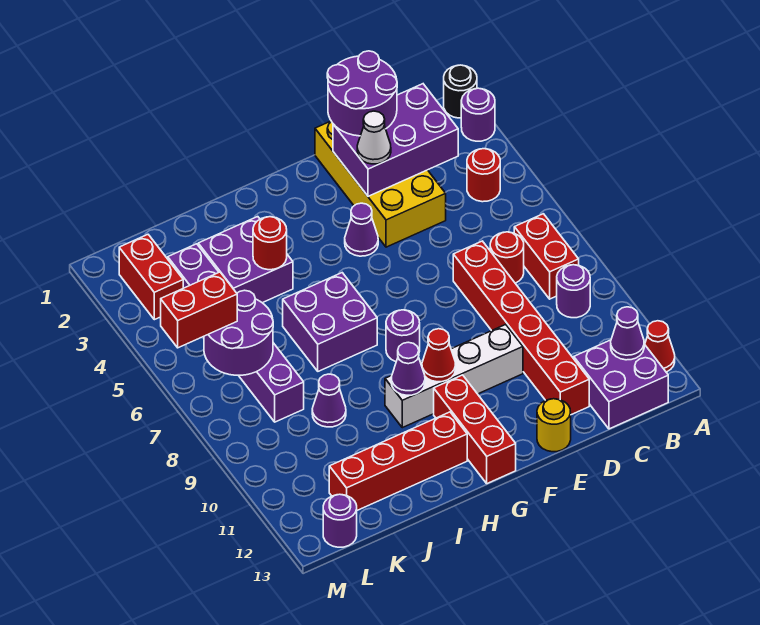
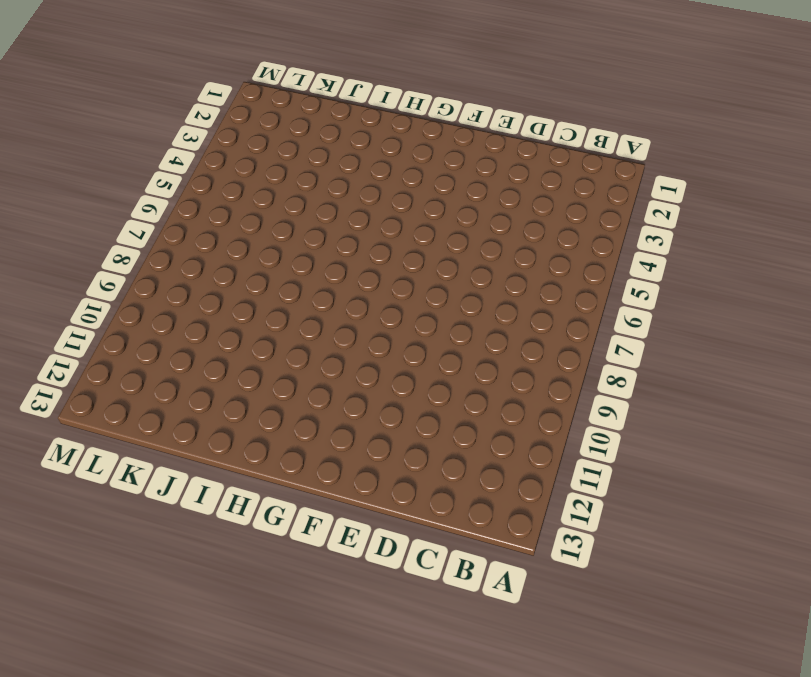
none -> black round brick A1 level 1
none -> purple round brick A2 level 1
none -> red cone A12 level 1
none -> red round brick B4 level 1

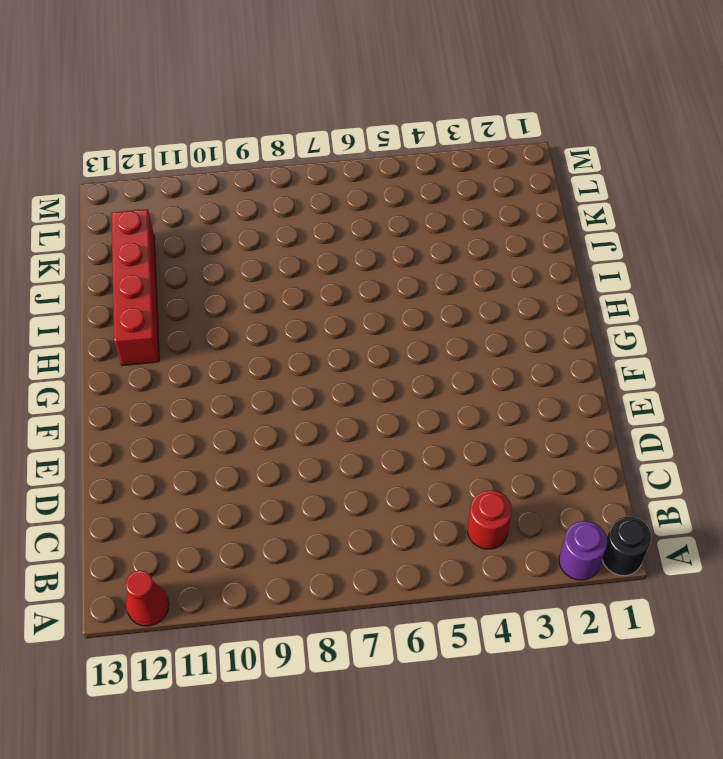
none -> red brick B7:B8 level 1
none -> purple round brick B9 level 1
none -> purple brick B12:C13 level 1
none -> red round brick C7 level 1

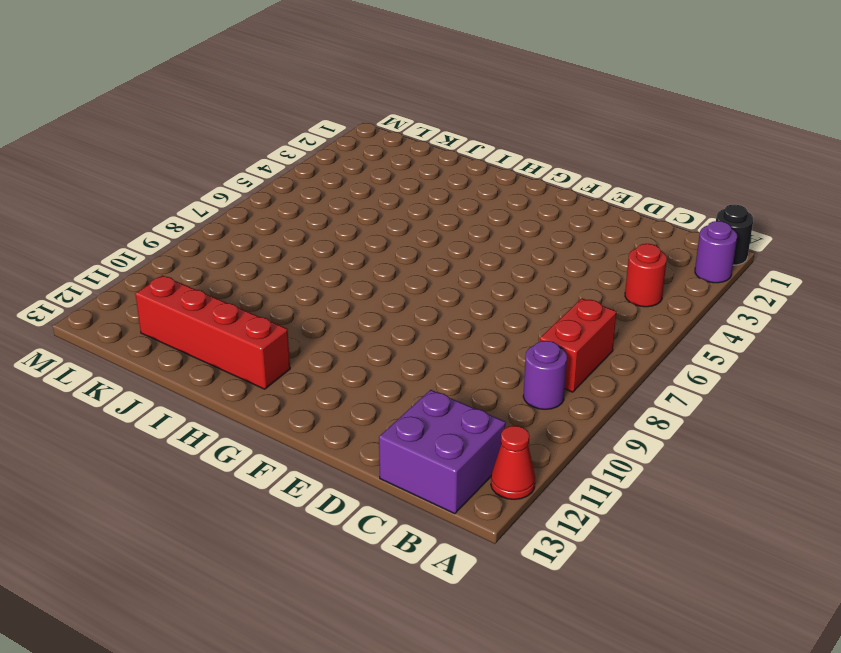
none -> red round brick C7 level 1
none -> yellow brick D1:E4 level 1
none -> red brick D7:D12 level 1
none -> white brick E10:H10 level 1

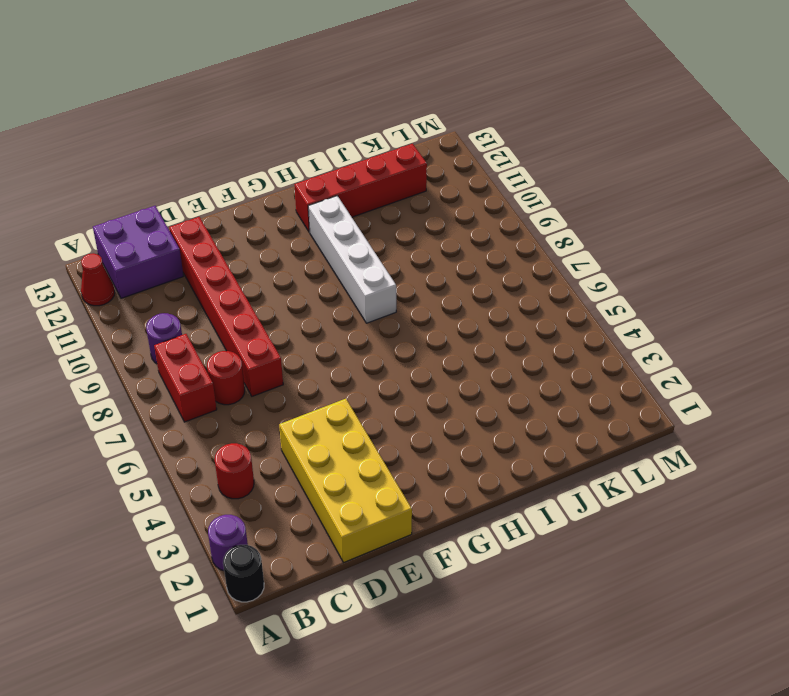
white brick H8:H11 level 1 -> white brick E10:H10 level 1
none -> yellow round brick E13 level 1
none -> purple cone F4 level 1
none -> purple round brick G8 level 1
none -> red brick G11:G13 level 1

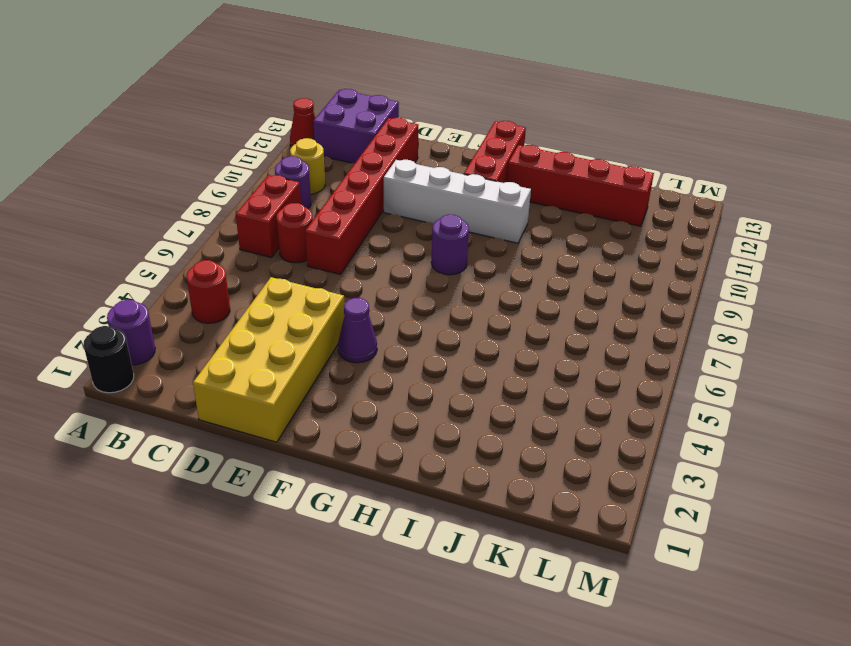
yellow round brick B10 level 1 -> yellow round brick E13 level 1
none -> purple brick H6:I7 level 1
none -> purple brick I3:J4 level 1
none -> purple cone J9 level 1
none -> purple brick K3:K8 level 1

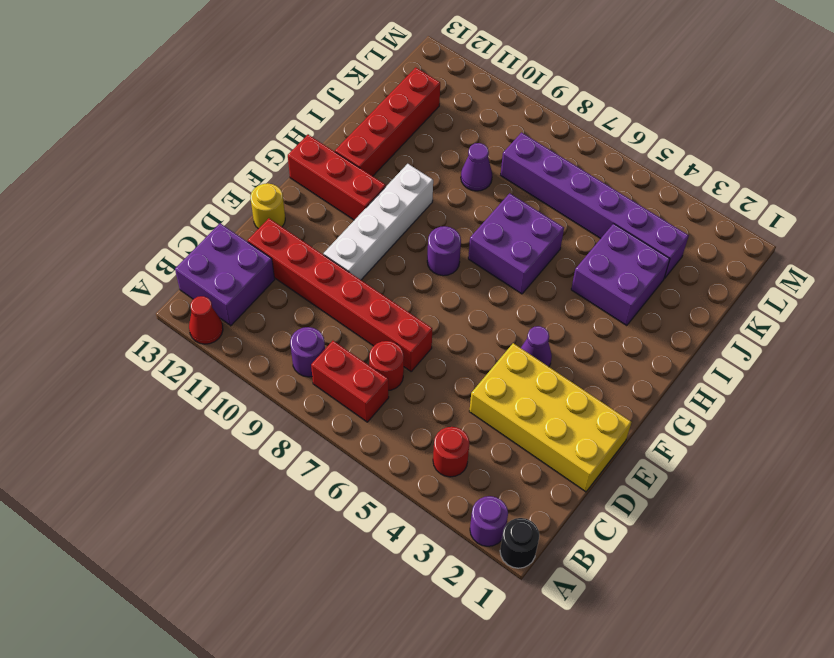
none -> red brick L2:L3 level 1
none -> purple round brick L13 level 1
none -> purple cone B12 level 2
none -> purple brick C2:E3 level 2

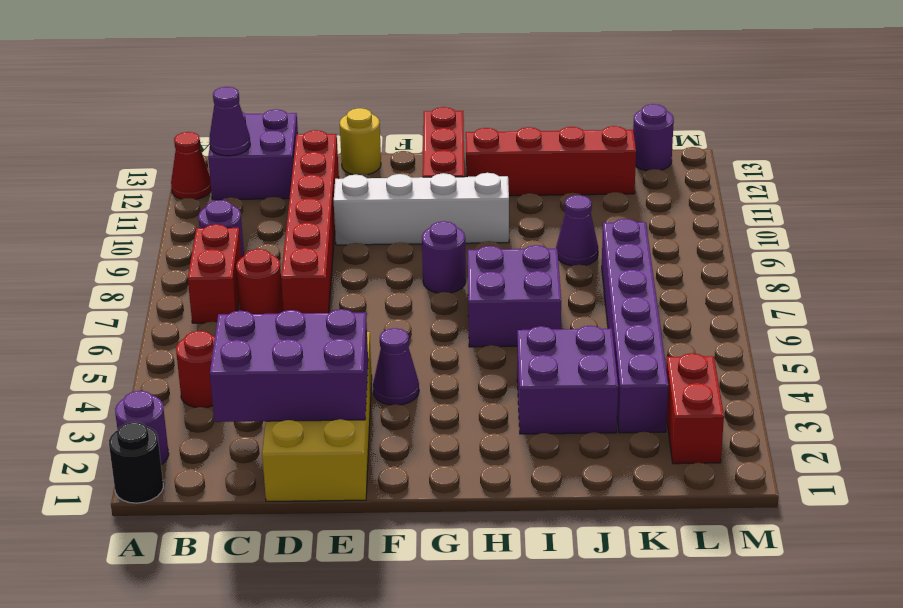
none -> red cone G10 level 2
none -> purple cone H10 level 2
none -> red round brick I4 level 2
none -> purple round brick K6:L7 level 2

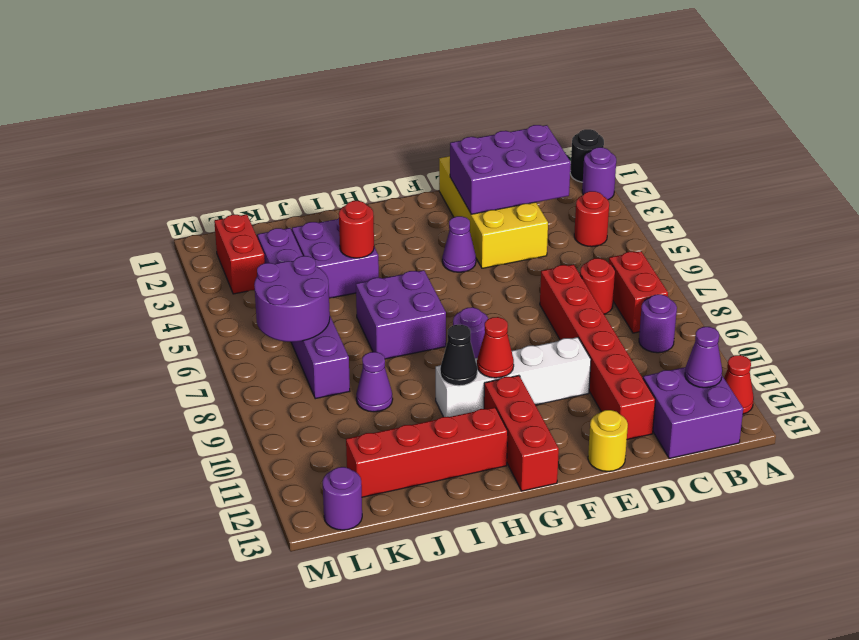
black cone H10 level 2 -> purple cone H10 level 2
none -> purple round brick D1:E2 level 3
none -> white cone E3 level 3
none -> red brick L6:M6 level 3

